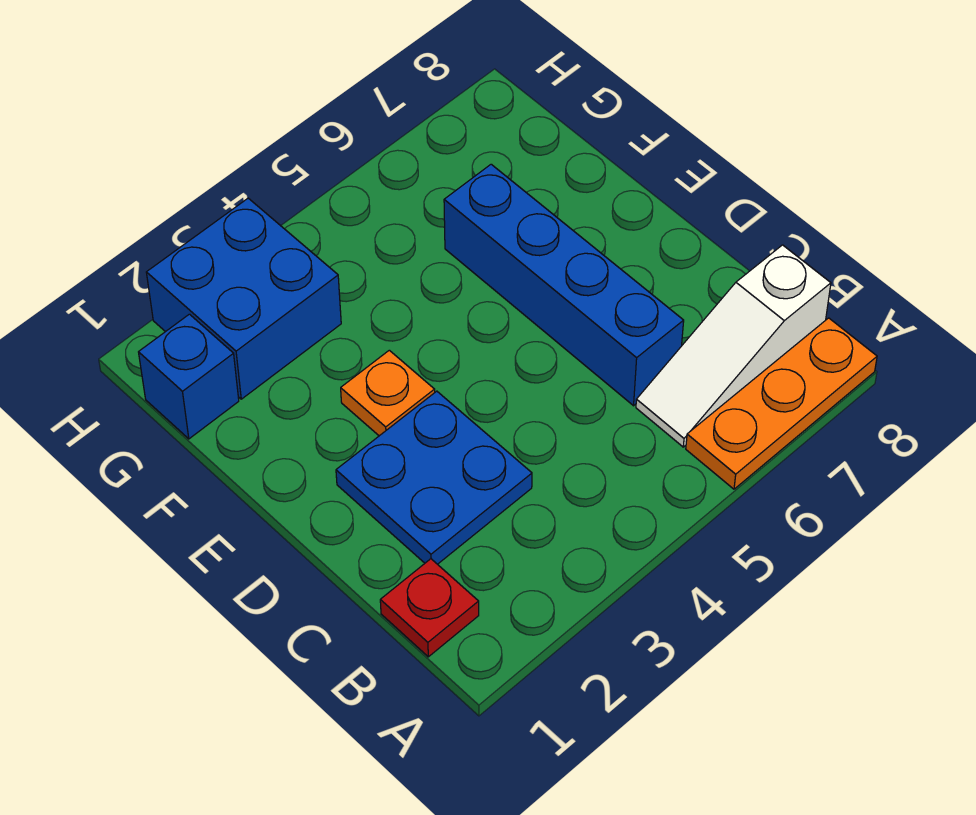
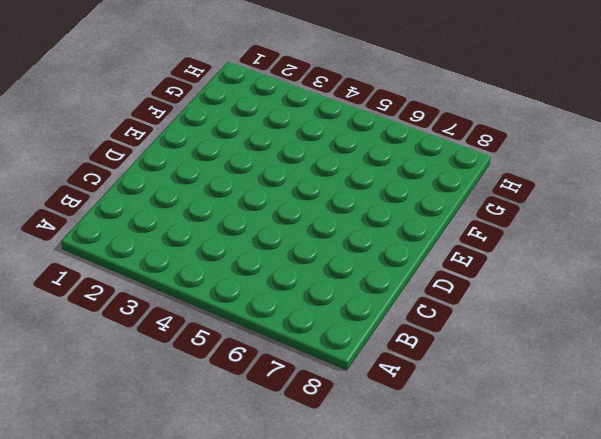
none -> orange plate A6:A8 level 1
none -> red plate B1 level 1

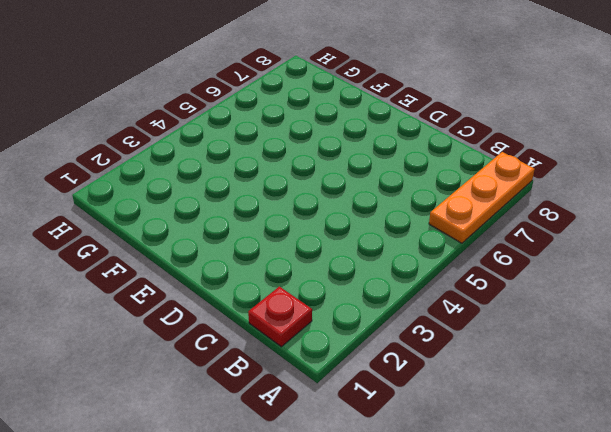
none -> white slope B6:B8 level 1 top 8
none -> blue plate C2:D3 level 1

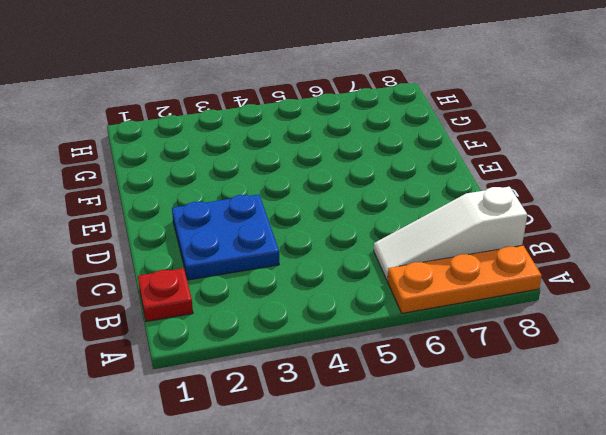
none -> blue brick C6:F6 level 1
none -> orange plate E3 level 1

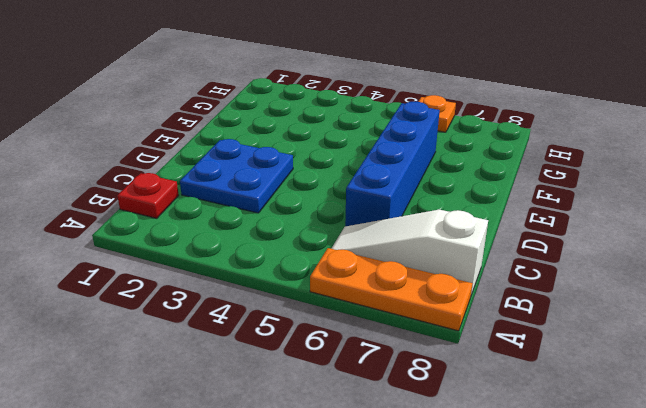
orange plate H6 level 1 -> orange plate E3 level 1
none -> blue brick G1 level 1
none -> blue brick G2:H3 level 1

